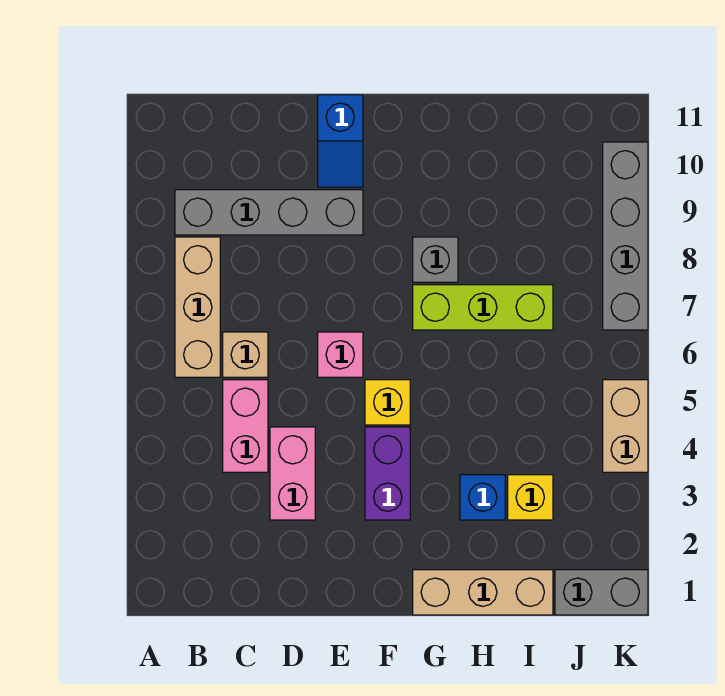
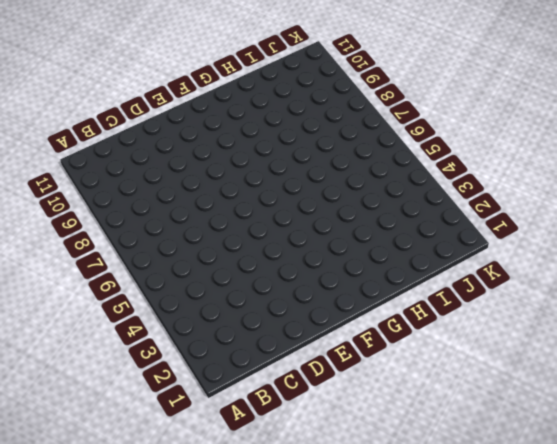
none -> tan brick B6:B8 level 1
none -> grey brick B9:E9 level 1
none -> pink brick C4:C5 level 1

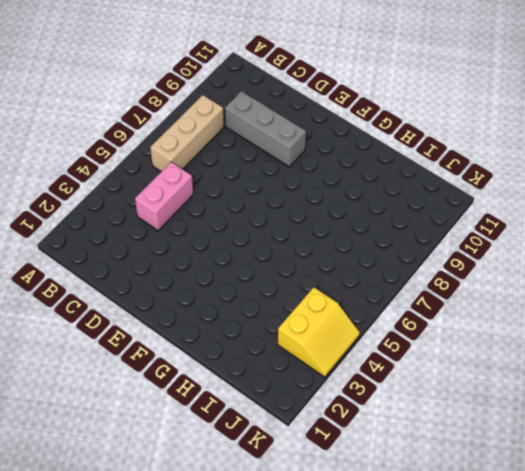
grey brick C9:E9 level 1 -> grey brick B9:E9 level 1
yellow slope J3:K4 level 1 top J -> tan brick K4:K5 level 1
none -> tan brick C6 level 1
none -> pink brick D3:D4 level 1
none -> pink brick E6 level 1

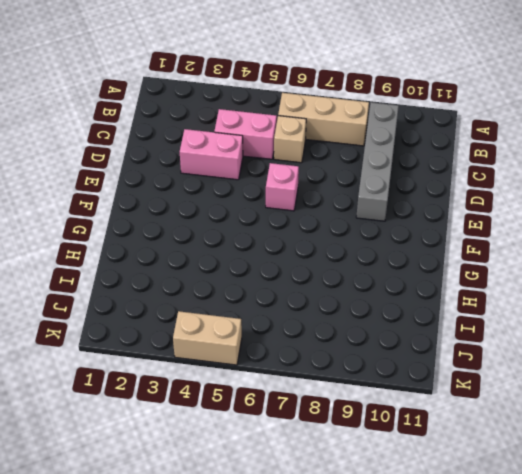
none -> blue slope E10:E11 level 1 top 11
none -> purple brick F3:F4 level 1
none -> yellow brick F5 level 1

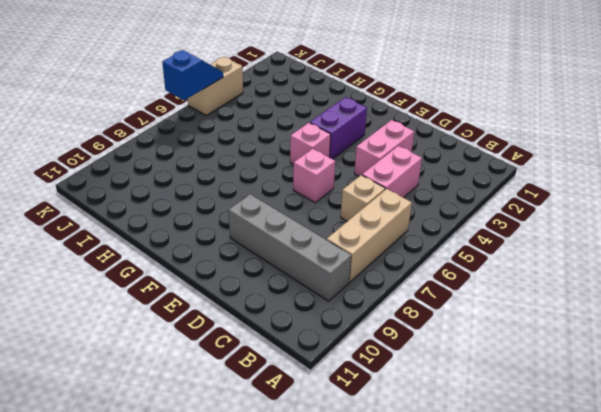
pink brick F5 level 1 -> yellow brick F5 level 1
blue slope K5:K6 level 2 top 6 -> blue slope E10:E11 level 1 top 11
none -> tan brick G1:I1 level 1
none -> lime brick G7:I7 level 1
none -> grey brick G8 level 1

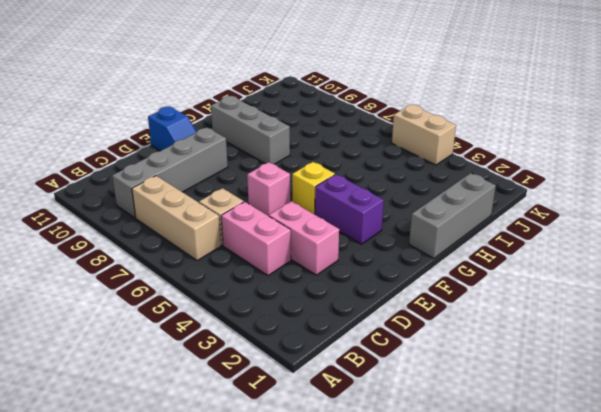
grey brick G1:I1 level 1 -> tan brick G1:I1 level 1
grey brick G8:G10 level 1 -> grey brick G8 level 1
none -> lime brick G7:I7 level 1
none -> blue brick H3 level 1
none -> yellow brick I3 level 1

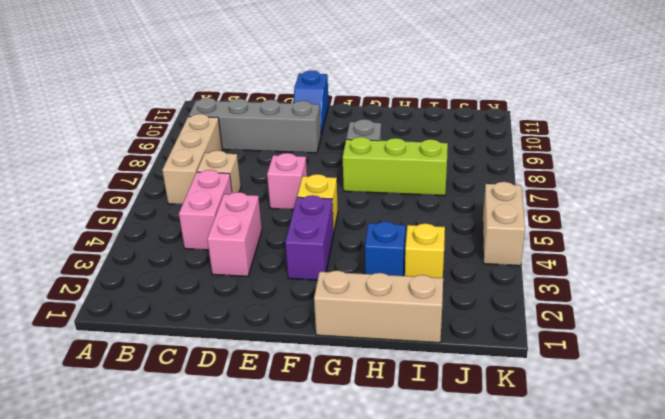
none -> grey brick J1:K1 level 1
none -> grey brick K7:K10 level 1

